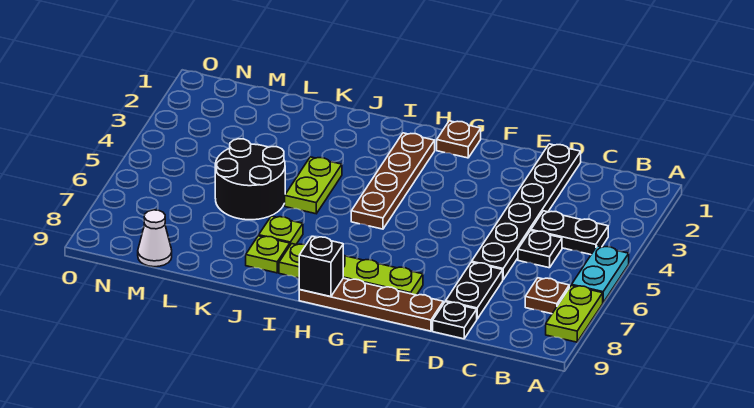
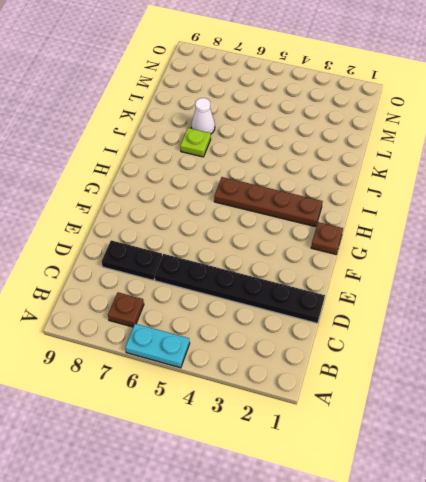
white cone K7 level 1 -> white cone M9 level 1
none -> lime plate A7:A8 level 1
none -> black plate B4:C4 level 1
none -> black plate C5 level 1

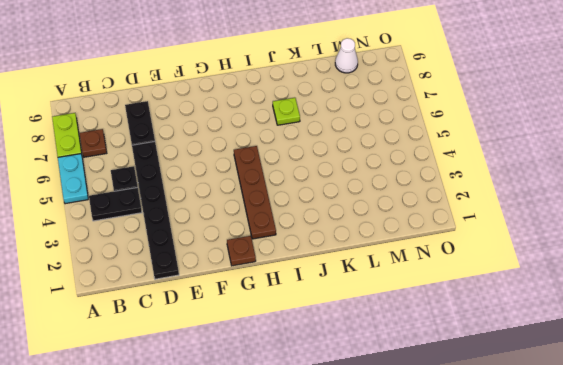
none -> black plate D9 level 1
none -> brown plate E9:H9 level 1
none -> lime plate F8:I8 level 1

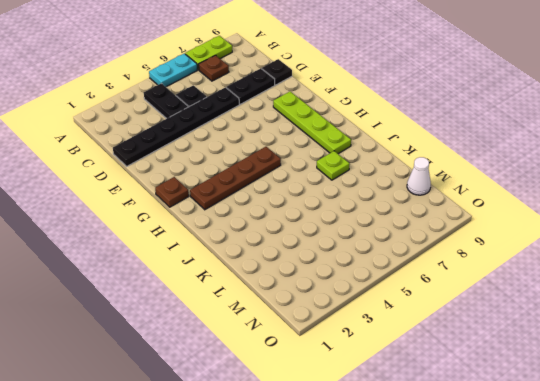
none -> brown plate E9:H9 level 1
none -> lime plate J4:J5 level 1
none -> lime plate J8 level 1

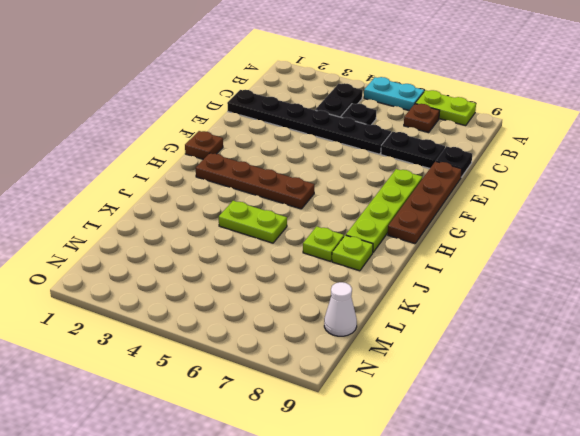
none -> black round brick K5:L6 level 1
none -> black brick H9 level 2

